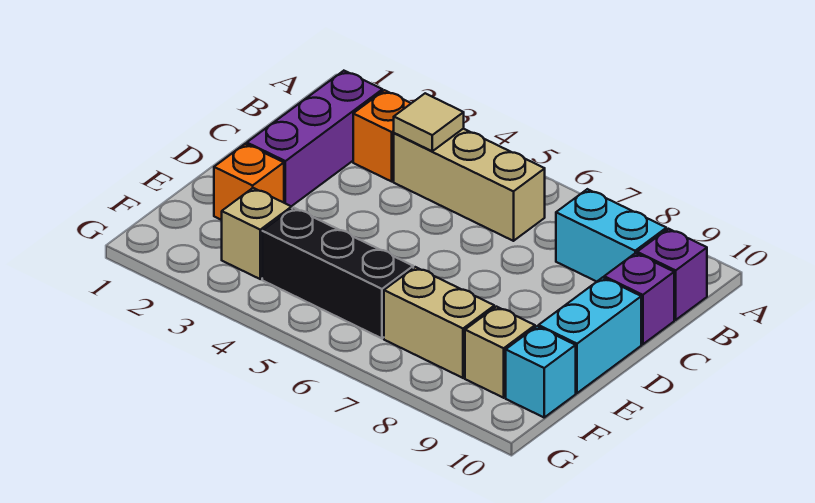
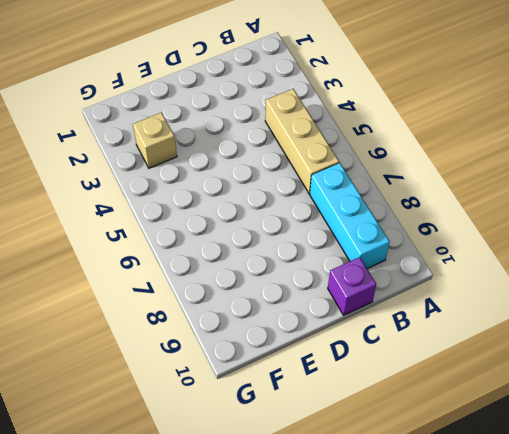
cyan brick B7:B9 level 1 -> cyan brick B8:B9 level 1
none -> purple brick B2:D2 level 1
none -> orange brick B3 level 1
none -> purple brick B10 level 1

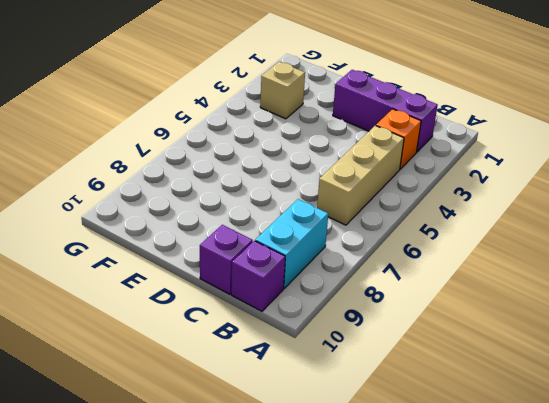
none -> cyan brick D10:E10 level 1
none -> orange brick E2 level 1
none -> black brick F4:F6 level 1

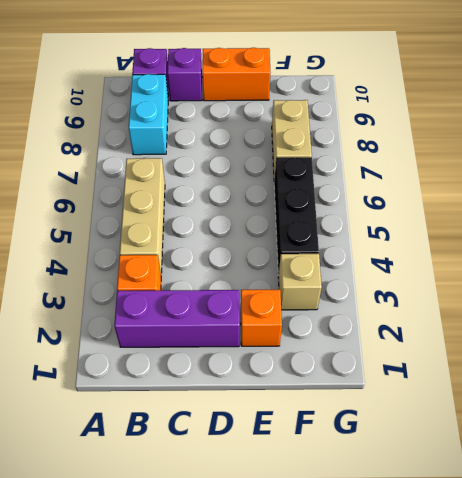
orange brick D10:E10 level 1 -> cyan brick D10:E10 level 1
none -> tan brick F9 level 1
none -> cyan brick F10 level 1
none -> tan tile B4 level 2

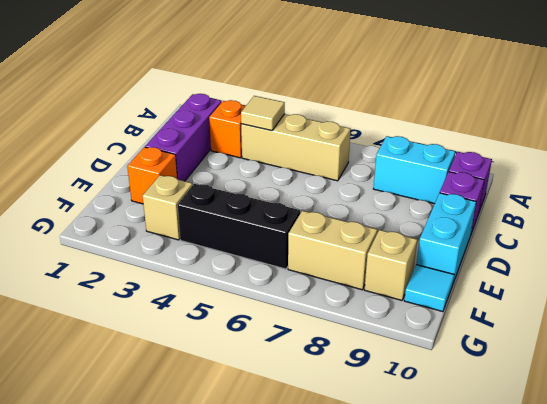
cyan tile F10 level 1 -> cyan brick F10 level 1

